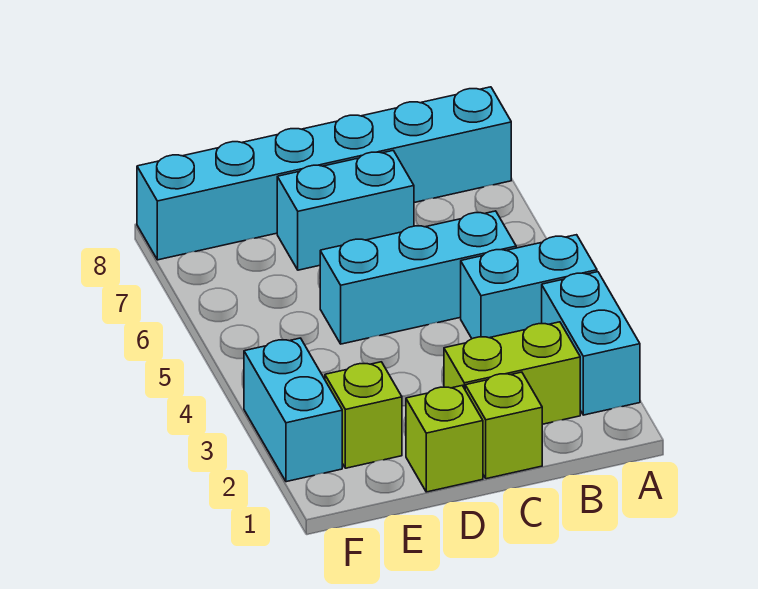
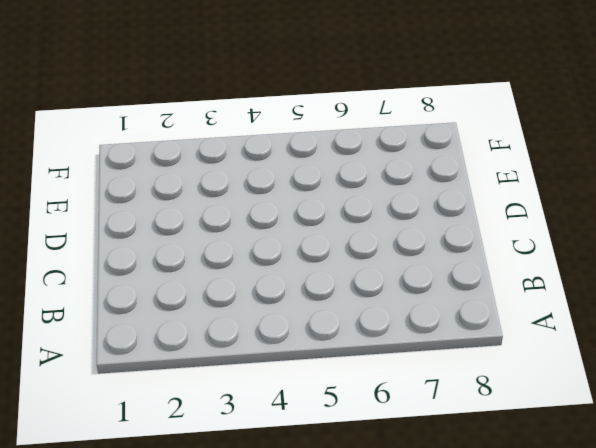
none -> cyan brick A2:A3 level 1
none -> cyan brick A4:B4 level 1

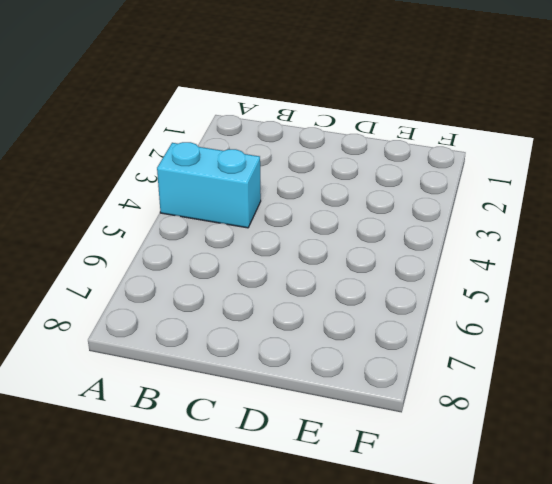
none -> cyan brick A2:A3 level 1
none -> cyan brick A8:F8 level 1

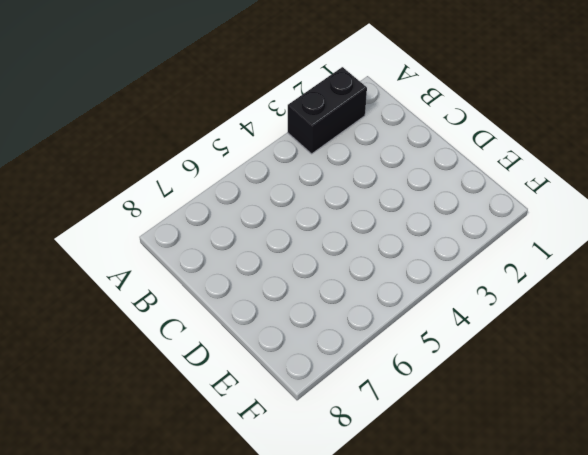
black brick A2:A3 level 1 -> cyan brick A2:A3 level 1
none -> cyan brick A4:B4 level 1
none -> cyan brick A8:F8 level 1

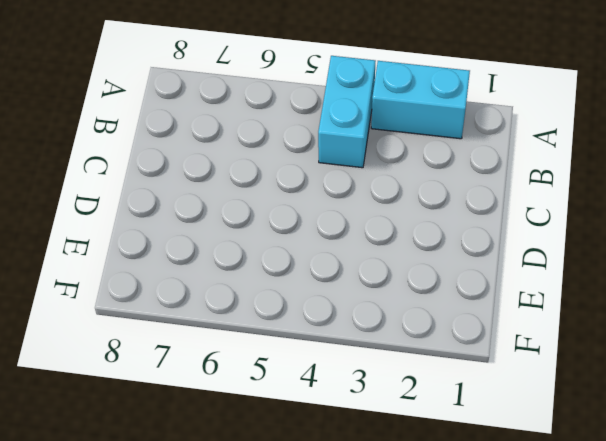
none -> cyan brick A8:F8 level 1
none -> lime brick B2:C2 level 1

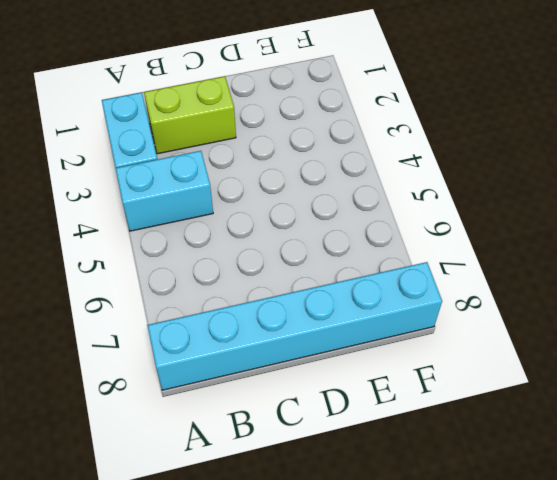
none -> cyan brick B5:D5 level 1
none -> lime brick C1 level 1

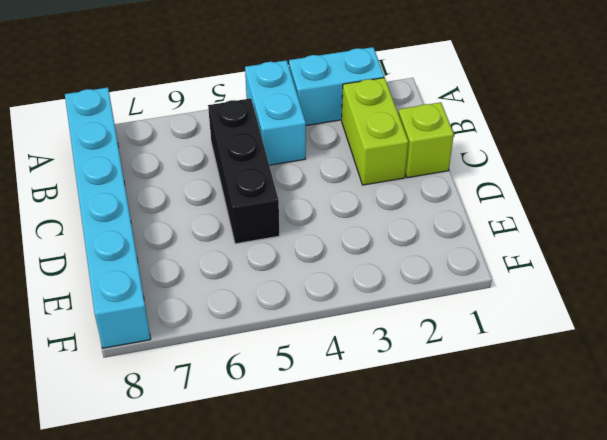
black brick B5:D5 level 1 -> cyan brick B5:D5 level 1
none -> cyan brick C7:D7 level 1
none -> lime brick D1 level 1

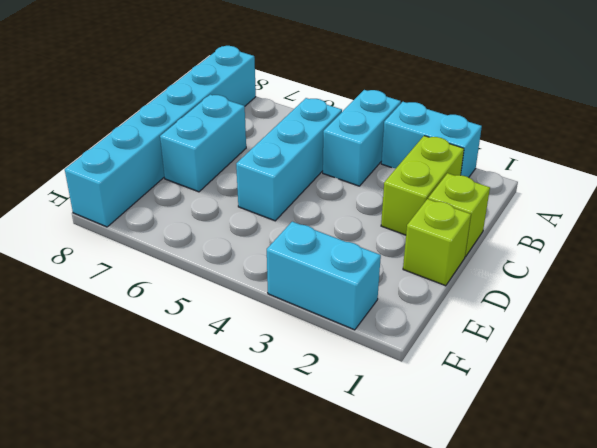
none -> lime brick E2 level 1

